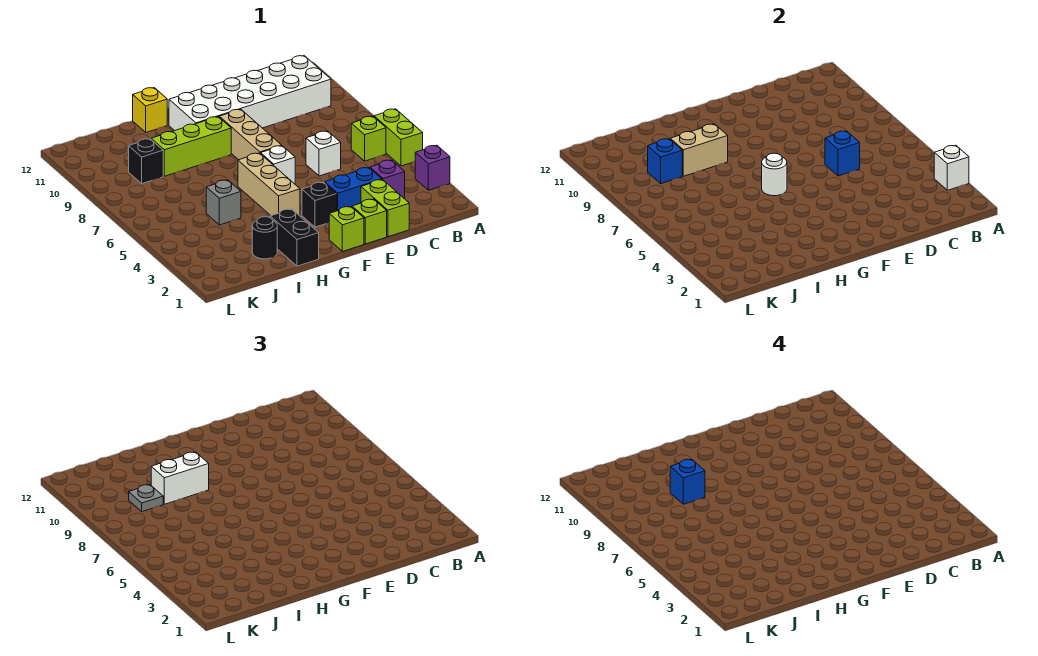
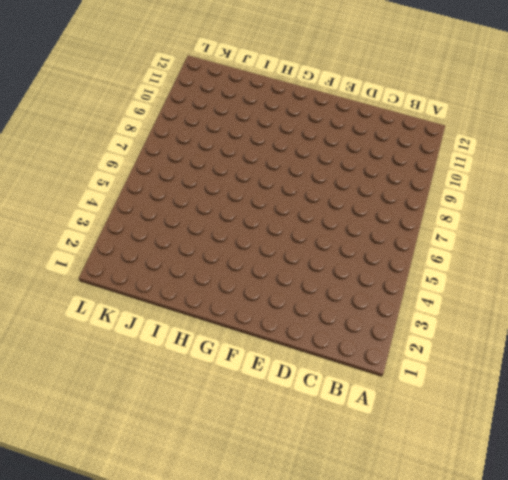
none -> purple brick A3 level 1
none -> lime brick A5:A6 level 1
none -> lime brick B6 level 1

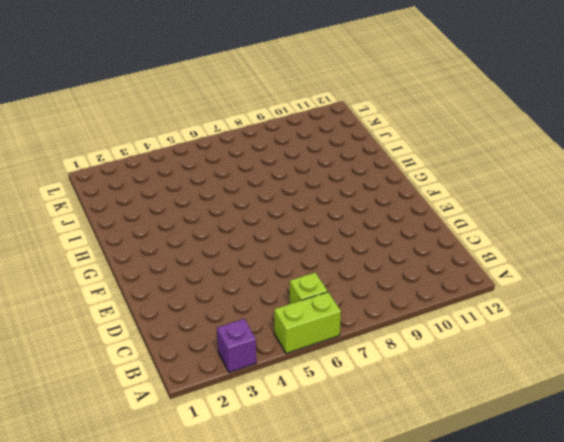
none -> white brick B10:G11 level 1
none -> purple brick C3 level 1
none -> lime brick D1:D2 level 1

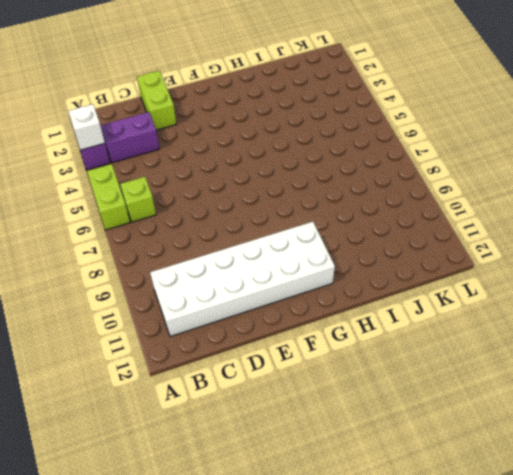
purple brick B3:C3 level 1 -> purple brick C3 level 1
none -> blue brick D3:E3 level 1
none -> white brick D6 level 1
none -> lime brick E1 level 1

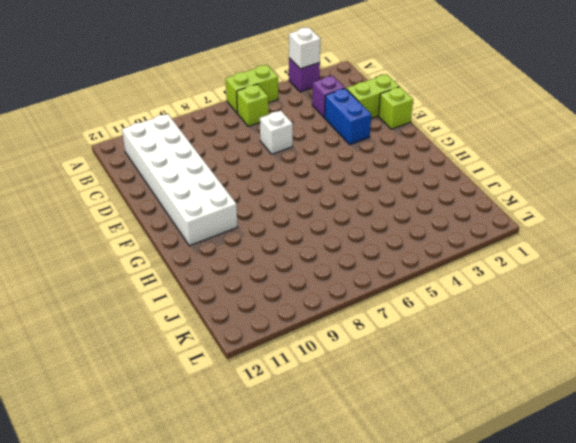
none -> lime brick F1 level 1
none -> black brick F3 level 1
none -> white brick F6 level 1

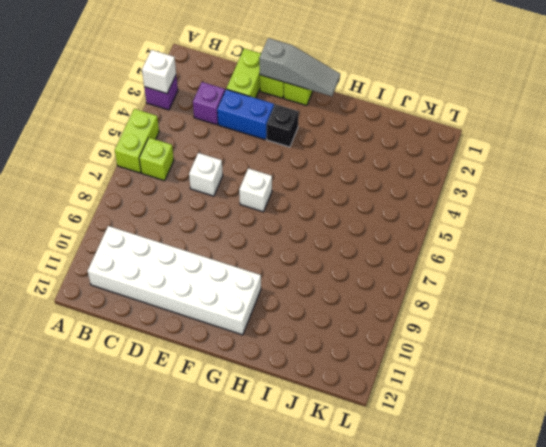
grey slope E1:G1 level 2 top E -> none
none -> tan brick F7:F9 level 1
none -> tan brick G4:G6 level 1
none -> lime brick G9:I9 level 1

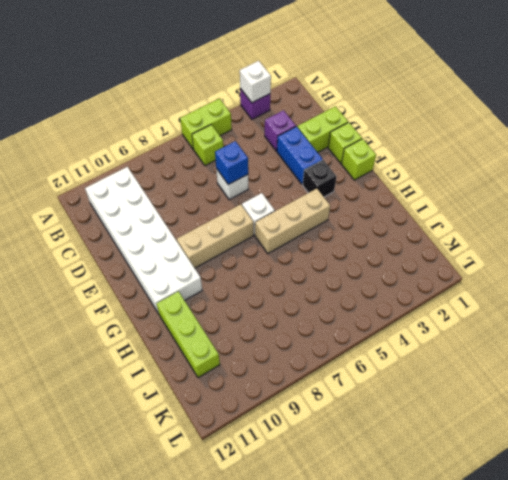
lime brick H11:J11 level 1 -> lime brick G9:I9 level 1
none -> black brick H1:H2 level 1
none -> yellow brick H12 level 1
none -> black round brick I2 level 1

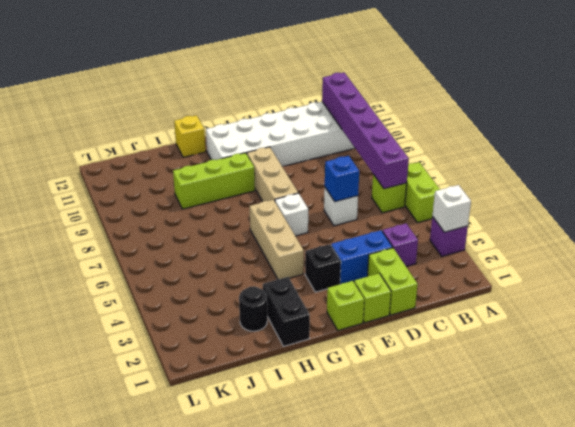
purple brick B6:B11 level 2 -> none
none -> grey brick I5 level 1
none -> black brick J9 level 1
none -> white round brick G6 level 2

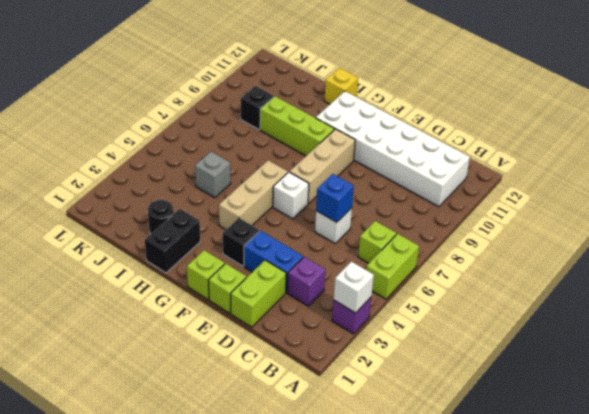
none -> white round brick G6 level 2
none -> tan brick H9:I9 level 2
none -> blue brick J9 level 2

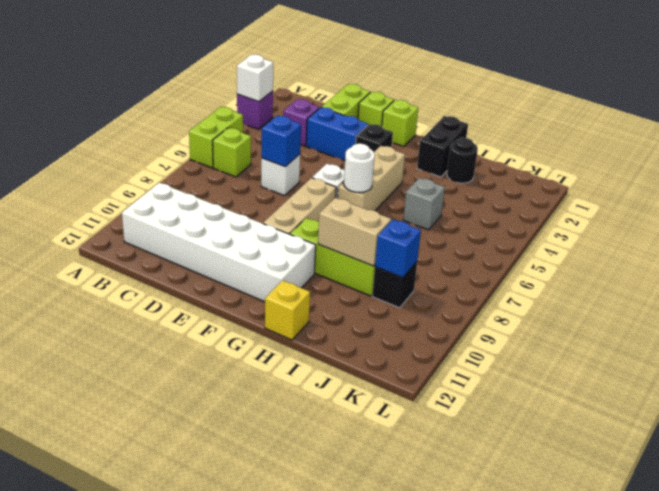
none -> white brick H9:I9 level 3
none -> grey plate J9 level 3
none -> blue brick I9 level 4

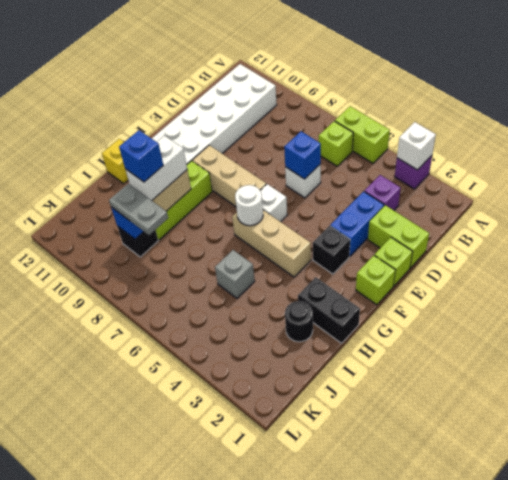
grey plate J8:J9 level 3 -> grey plate J9 level 3

